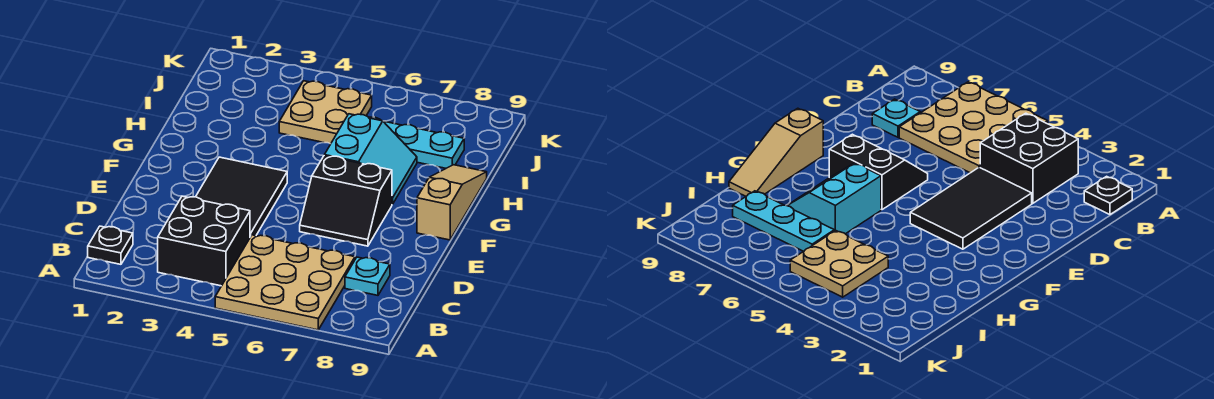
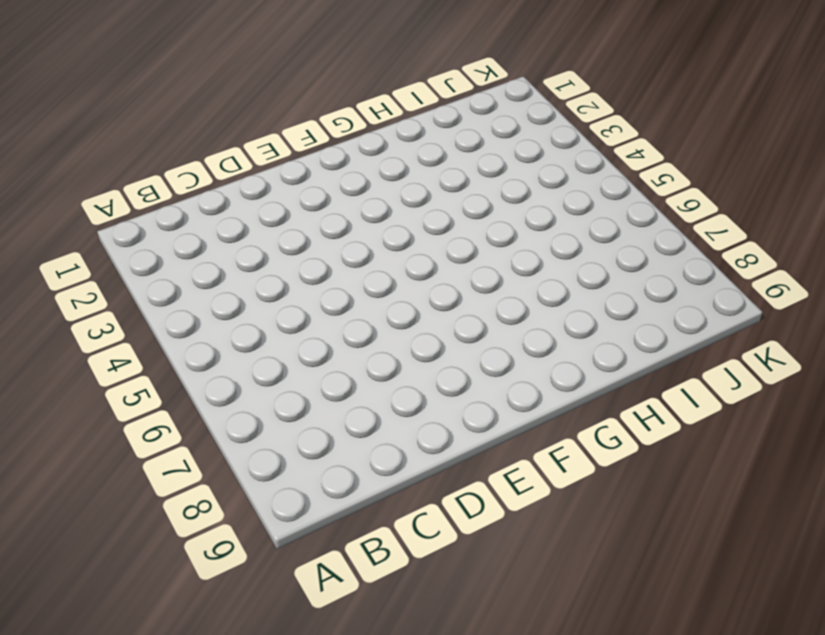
none -> tan plate A5:C7 level 1
none -> black plate B1 level 1

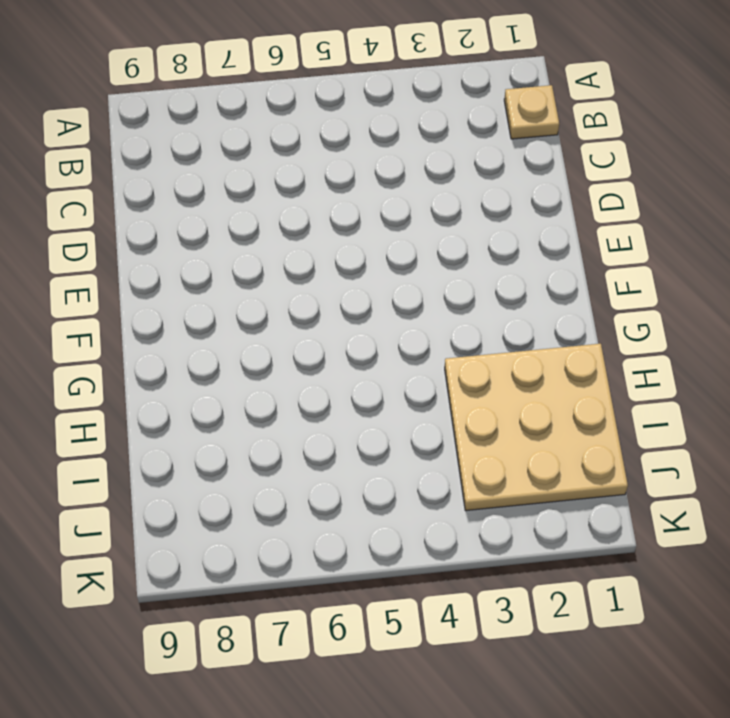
tan plate B1 level 1 -> black plate B1 level 1
tan plate H1:J3 level 1 -> tan plate A5:C7 level 1
none -> black brick B3:C4 level 1
none -> cyan plate C8 level 1

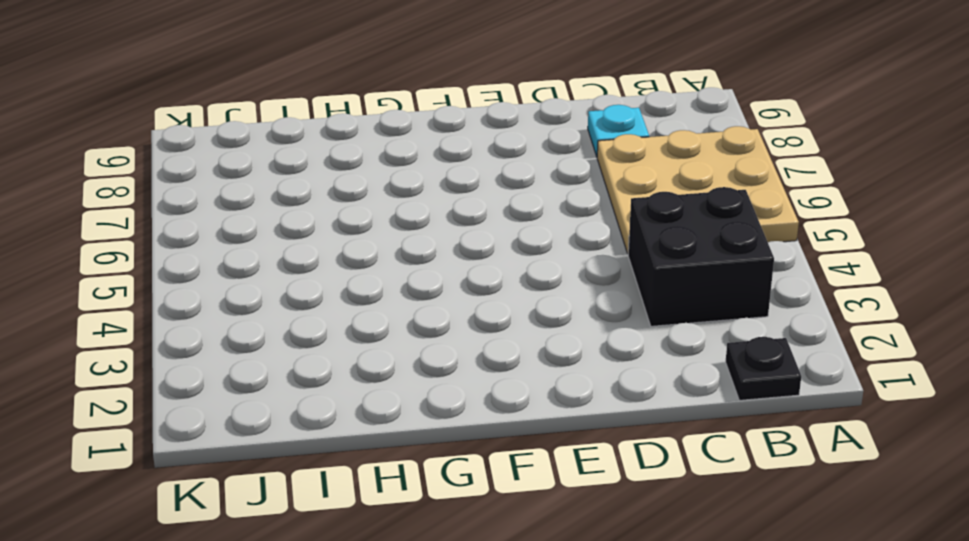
none -> black tile D3:F4 level 1
none -> black slope E6:F7 level 1 top F

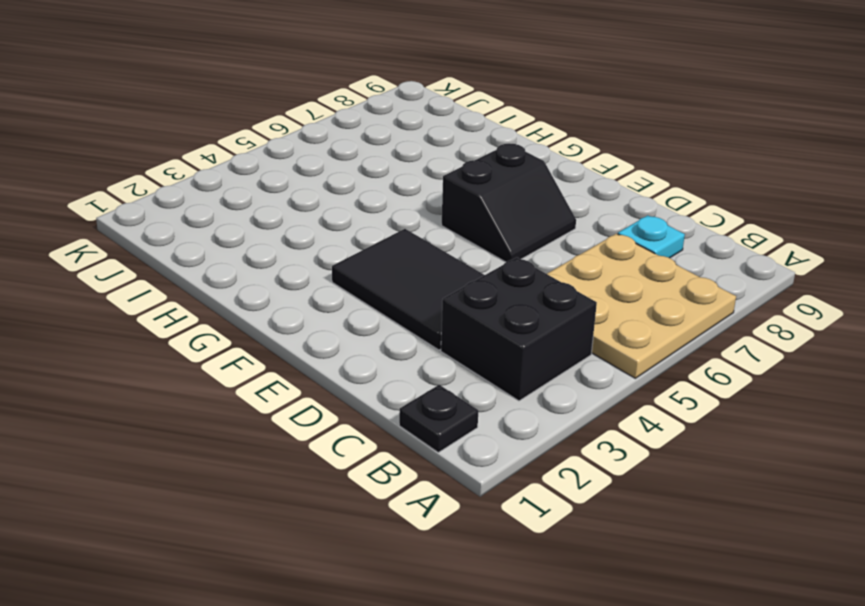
none -> tan slope F9:H9 level 1 top F
none -> cyan slope G6:H7 level 1 top 6

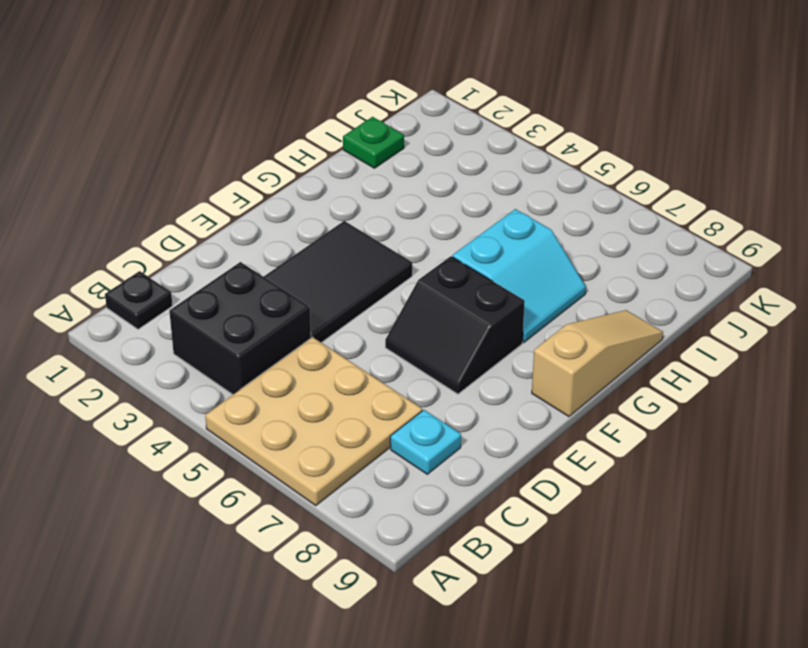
green plate I1 level 1 -> none
none -> tan plate I4:J5 level 1
none -> cyan plate I6:I8 level 1

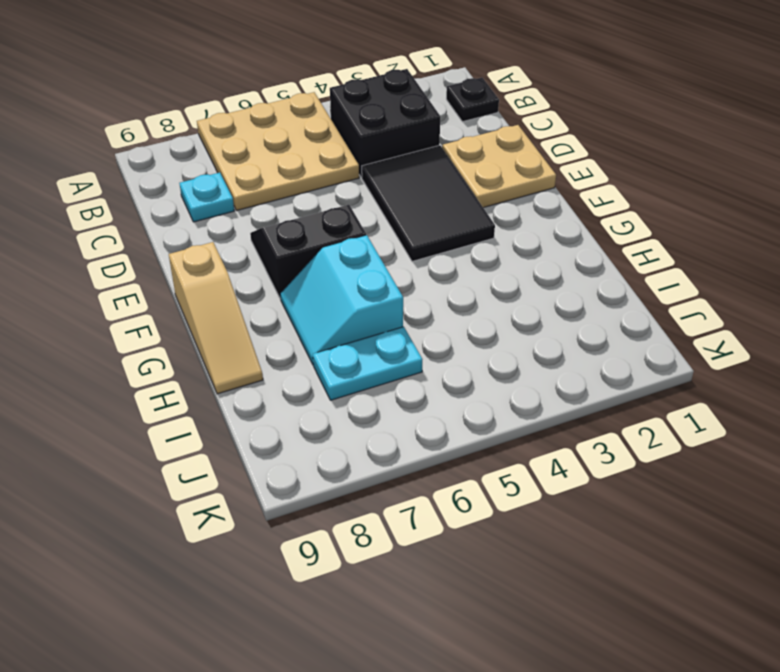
tan plate D1:E2 level 1 -> tan plate I4:J5 level 1
cyan plate I6:I7 level 1 -> cyan plate I6:I8 level 1

